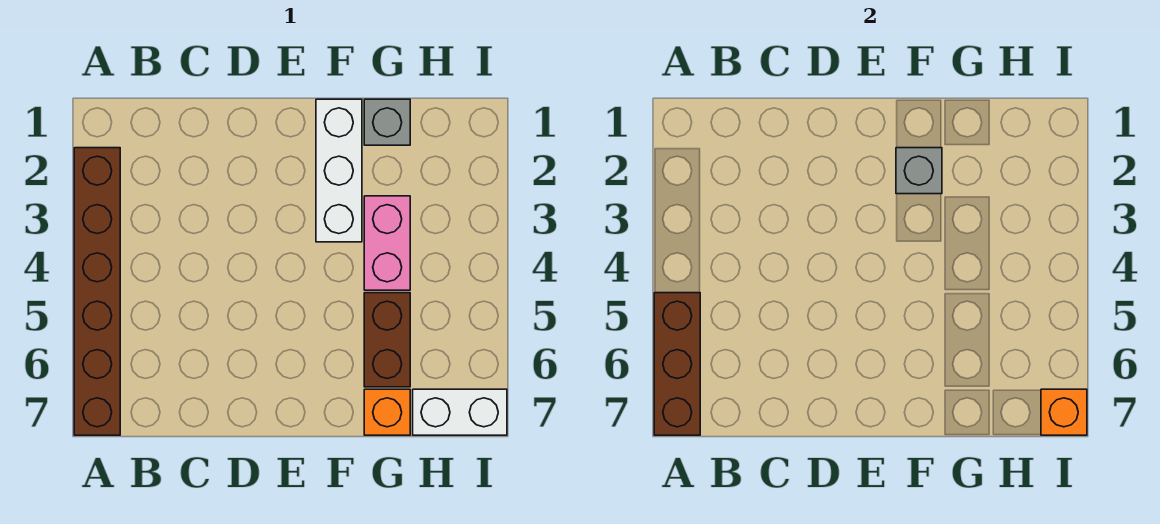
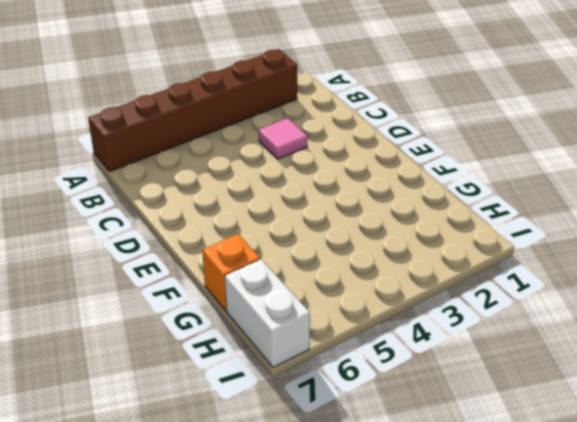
pink tile C3 level 1 -> none
none -> white brick F1:F3 level 1
none -> grey brick G1 level 1

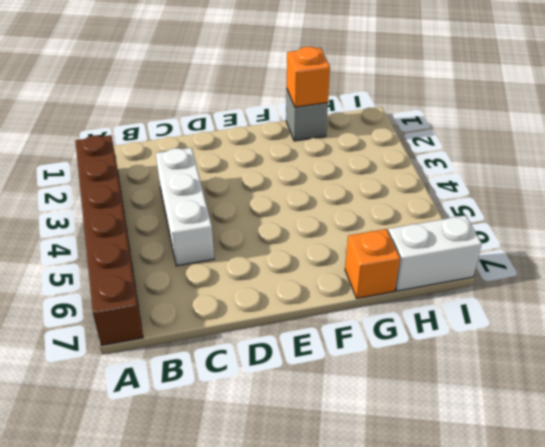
white brick C3:C5 level 1 -> white brick F1:F3 level 1
orange brick G1 level 2 -> orange brick I7 level 2
none -> pink brick G3:G4 level 1
none -> brown brick G5:G6 level 1

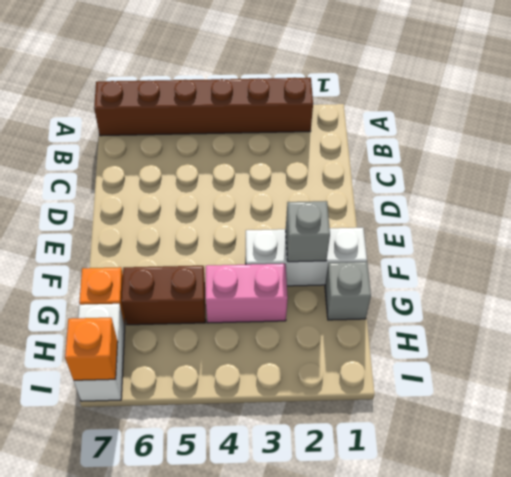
none -> brown brick A5:A7 level 2

